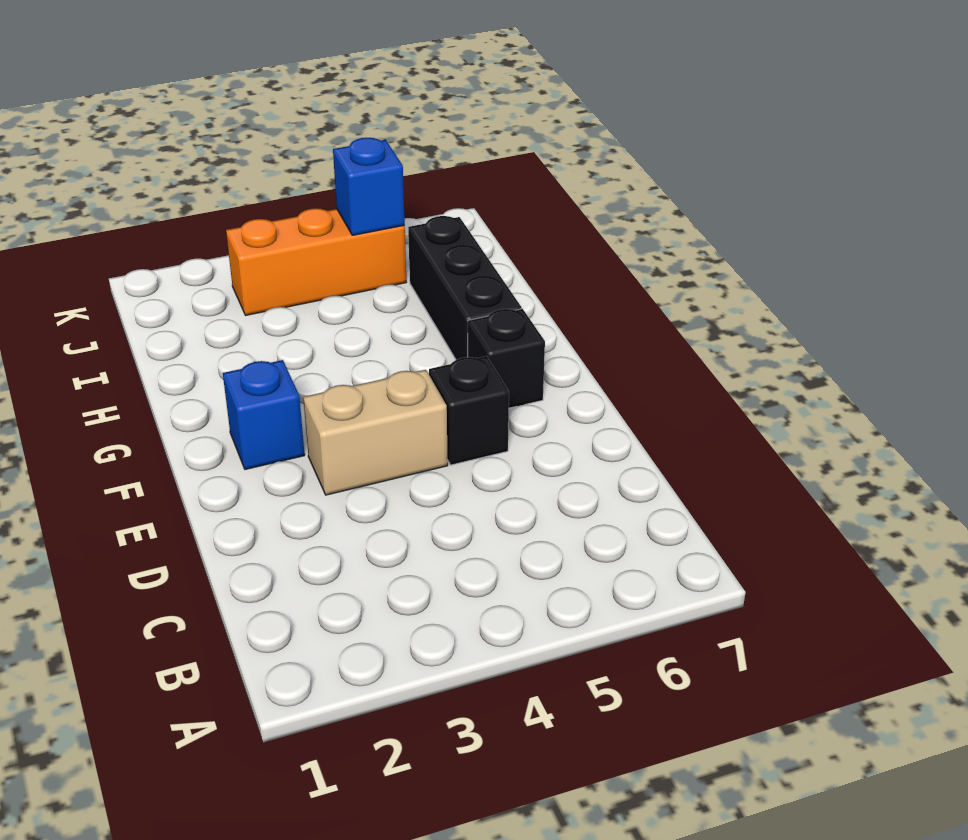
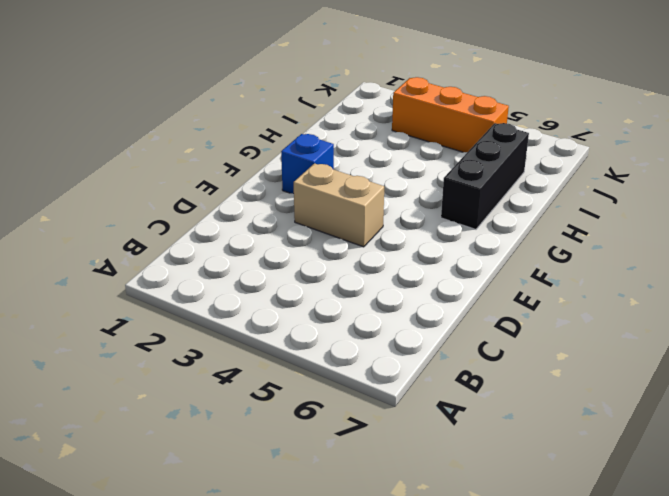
none -> black brick E5 level 1
none -> black brick F6 level 1

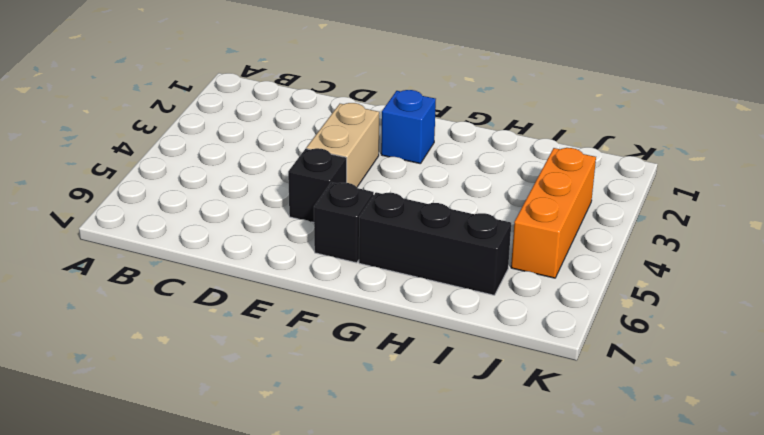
none -> blue brick J5 level 2

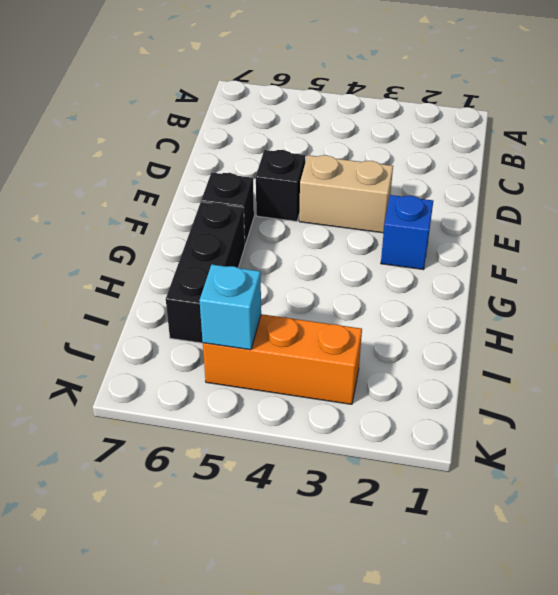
cyan brick J5 level 2 -> blue brick J5 level 2

